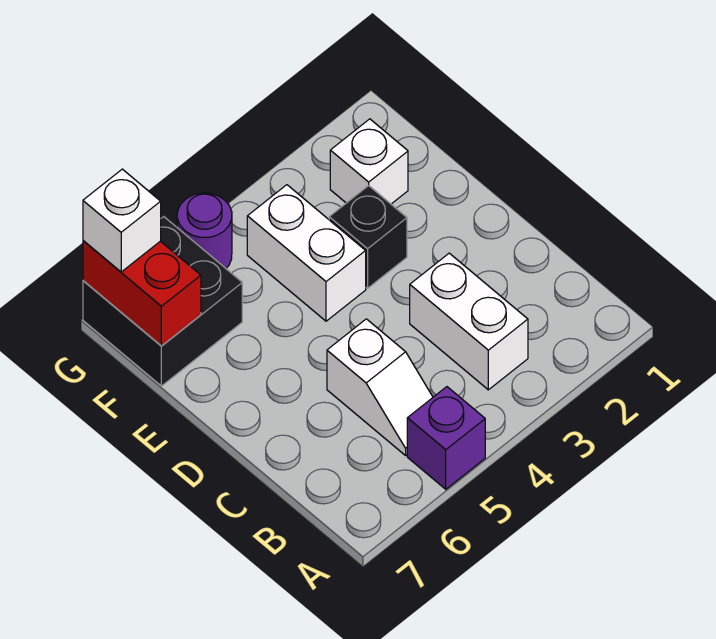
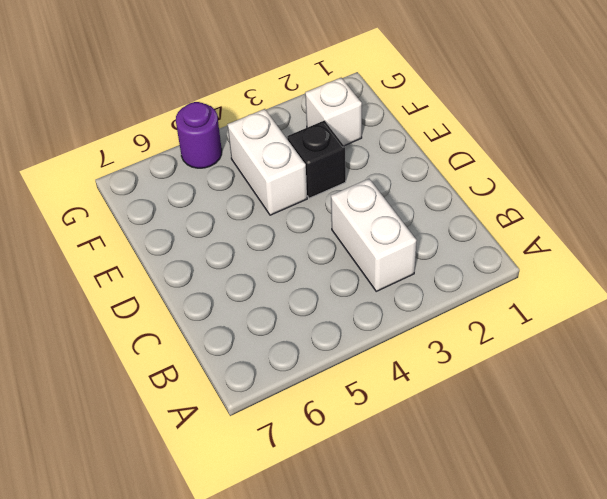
none -> purple brick A5 level 1
none -> white slope B5:C5 level 1 top C

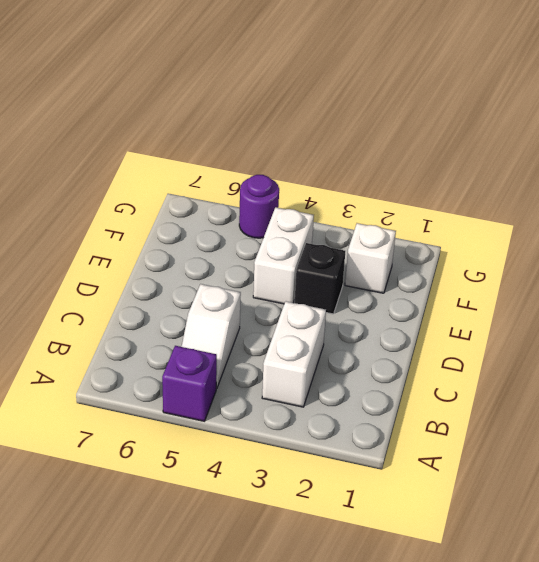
none -> black brick F6:G7 level 1
none -> red brick F7:G7 level 2

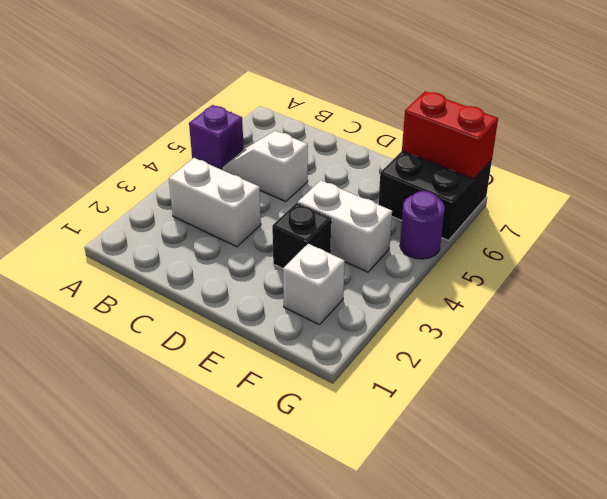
none -> white brick G7 level 3

